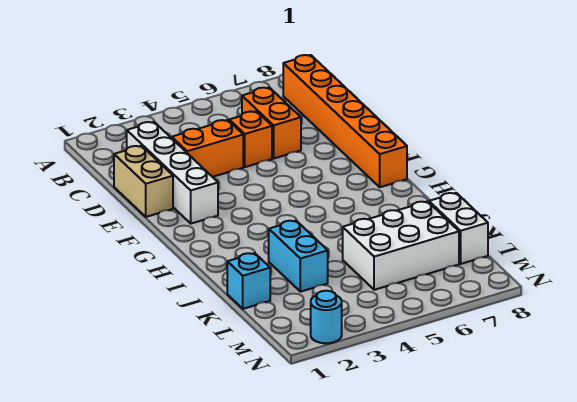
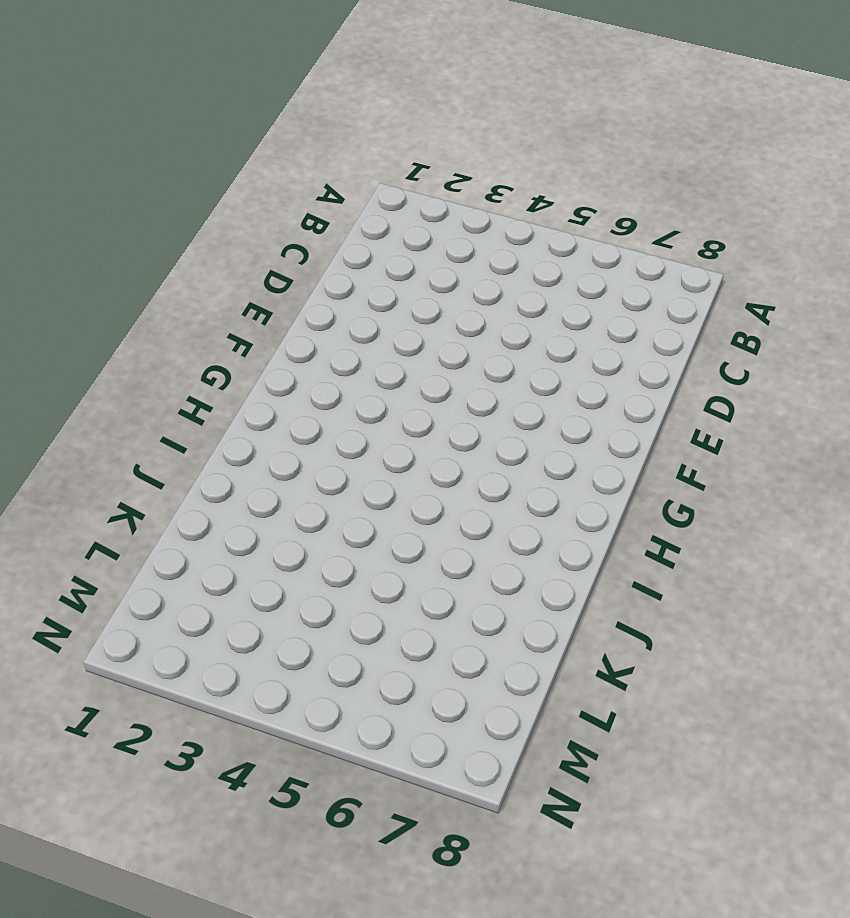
none -> orange brick B8:G8 level 1
none -> white brick C2:F2 level 1

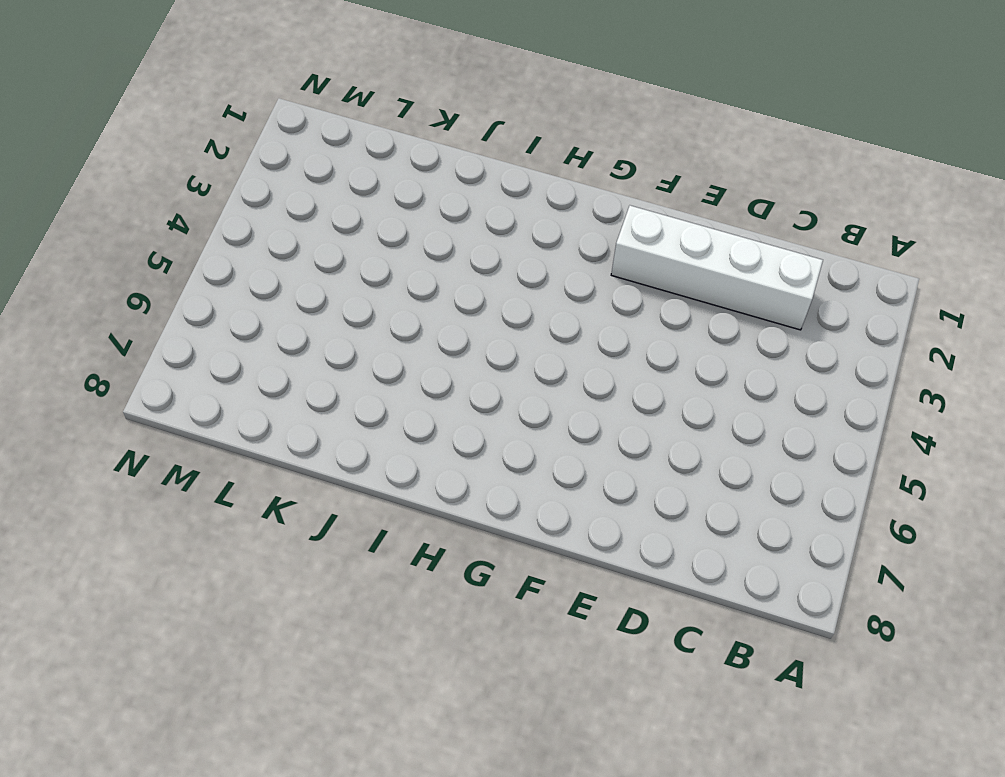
none -> orange brick B8:G8 level 1
none -> orange brick C6:D6 level 1

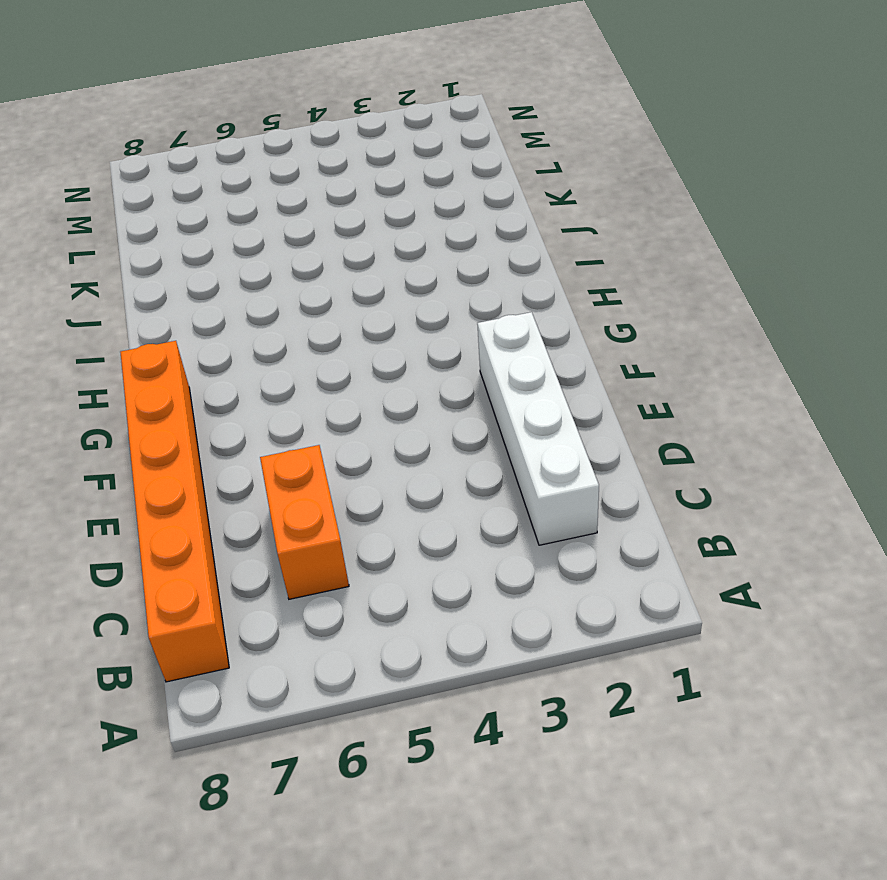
none -> tan brick D1:E1 level 1
none -> orange brick D3:D4 level 1

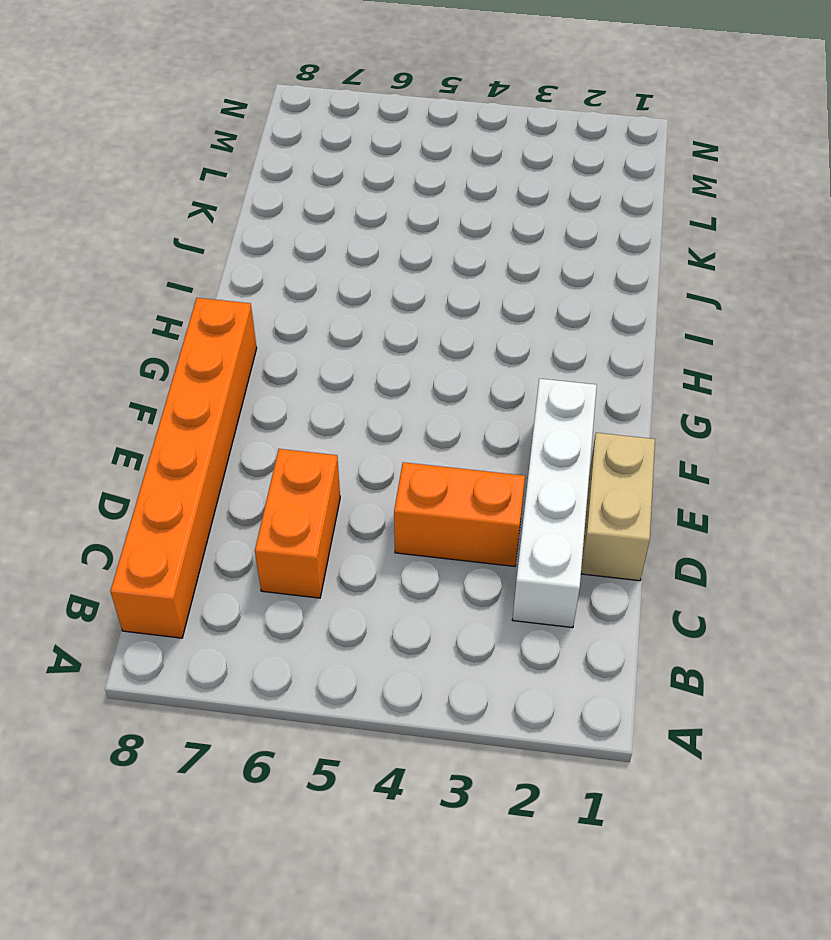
none -> orange brick D5 level 1
none -> cyan brick J3:K3 level 1

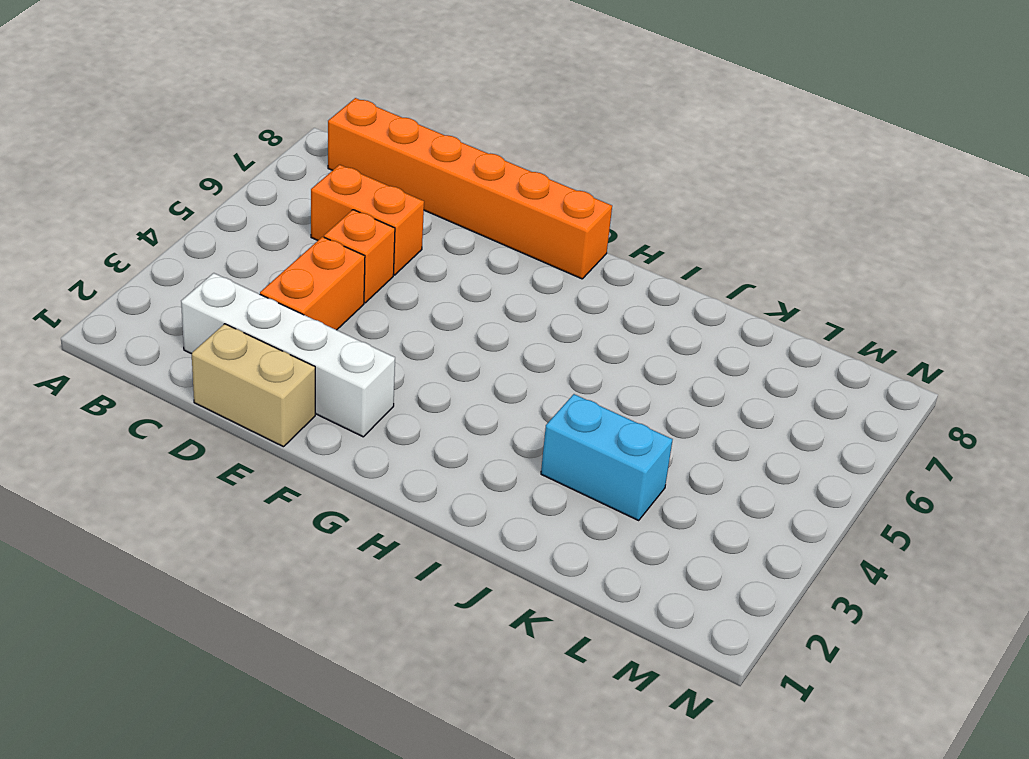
none -> cyan brick K1 level 1
none -> white brick K5:L7 level 1

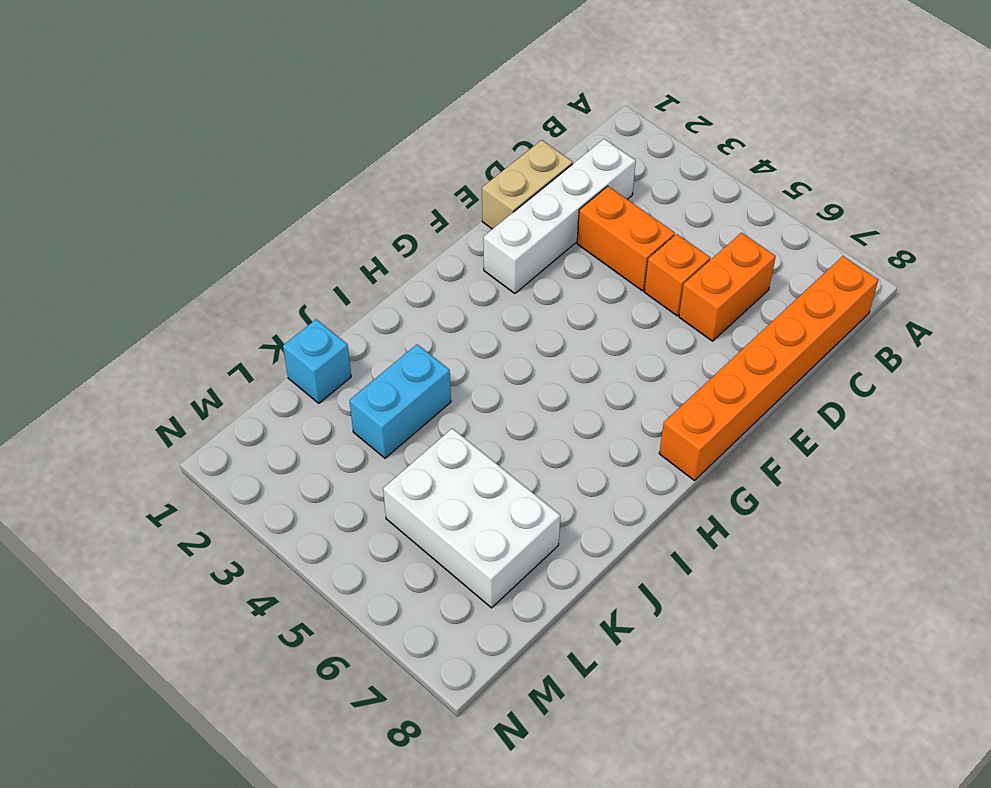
none -> white brick K8:L8 level 1
none -> cyan round brick N2 level 1

